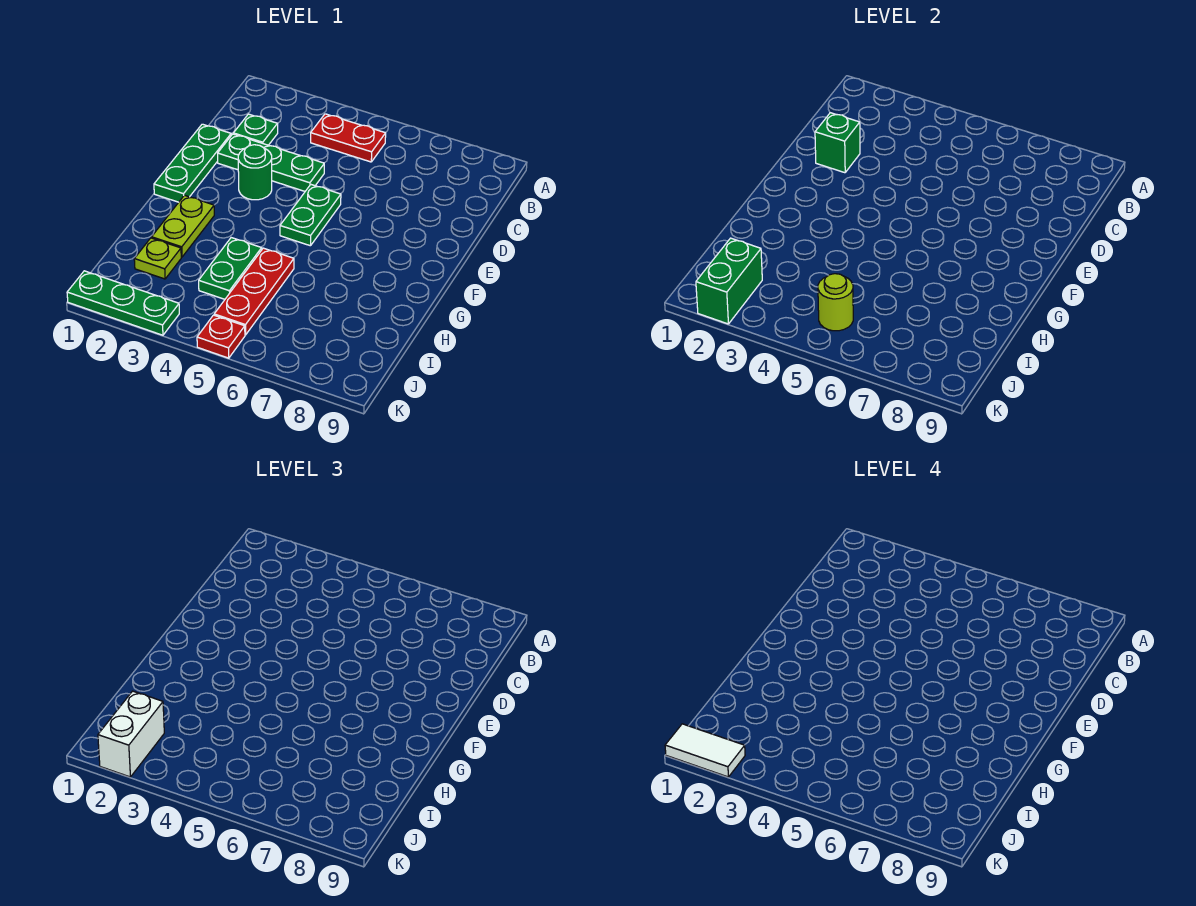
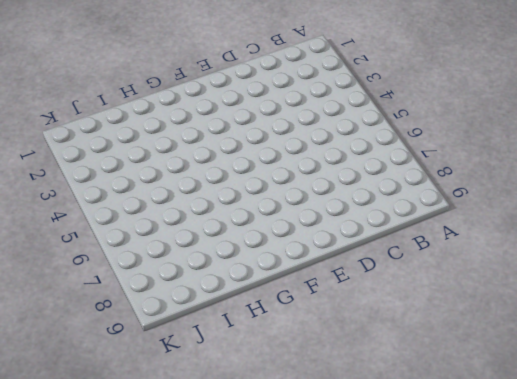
none -> red plate B4:B5 level 1
none -> green plate C2 level 1
none -> green plate D1:F1 level 1

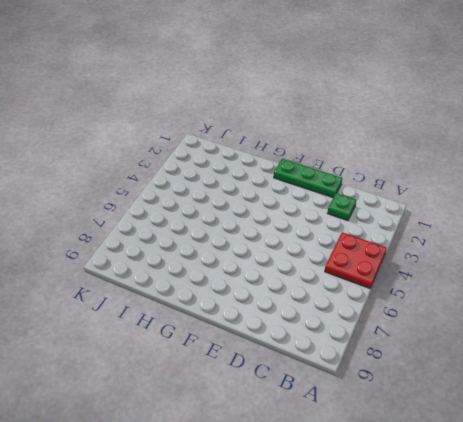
red plate A4:B5 level 1 -> red plate B4:B5 level 1
none -> green plate D2:D4 level 1
none -> green round brick E3 level 1
none -> green plate E5:F5 level 1

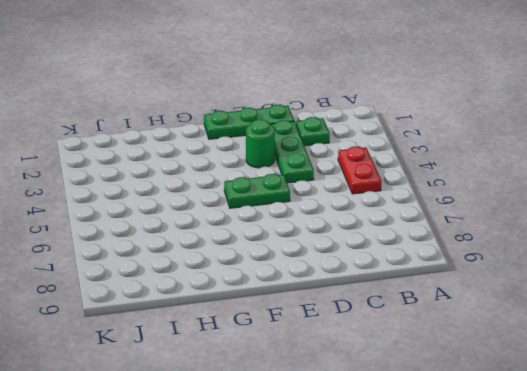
none -> lime plate G2:H2 level 1
none -> green plate H4:I4 level 1
none -> red plate H5:J5 level 1

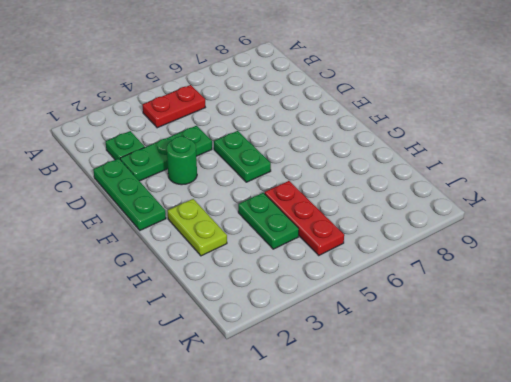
none -> lime plate I2 level 1
none -> green plate K1:K3 level 1
none -> red plate K5 level 1

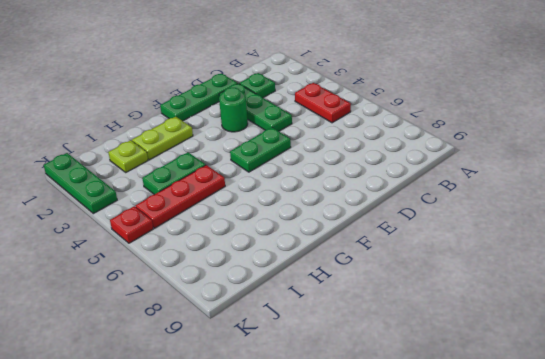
none -> green brick D2 level 2
none -> green brick J2:K2 level 2
none -> lime round brick J5 level 2

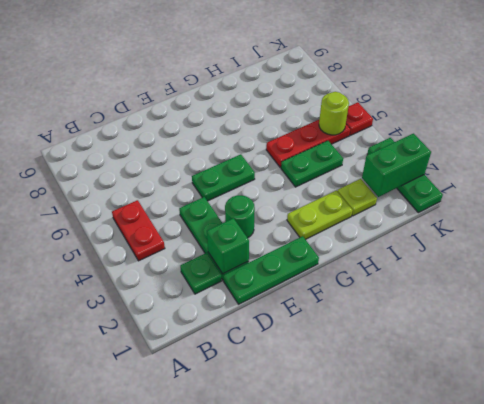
none -> white brick J2:K2 level 3
none -> white tile K1:K2 level 4

